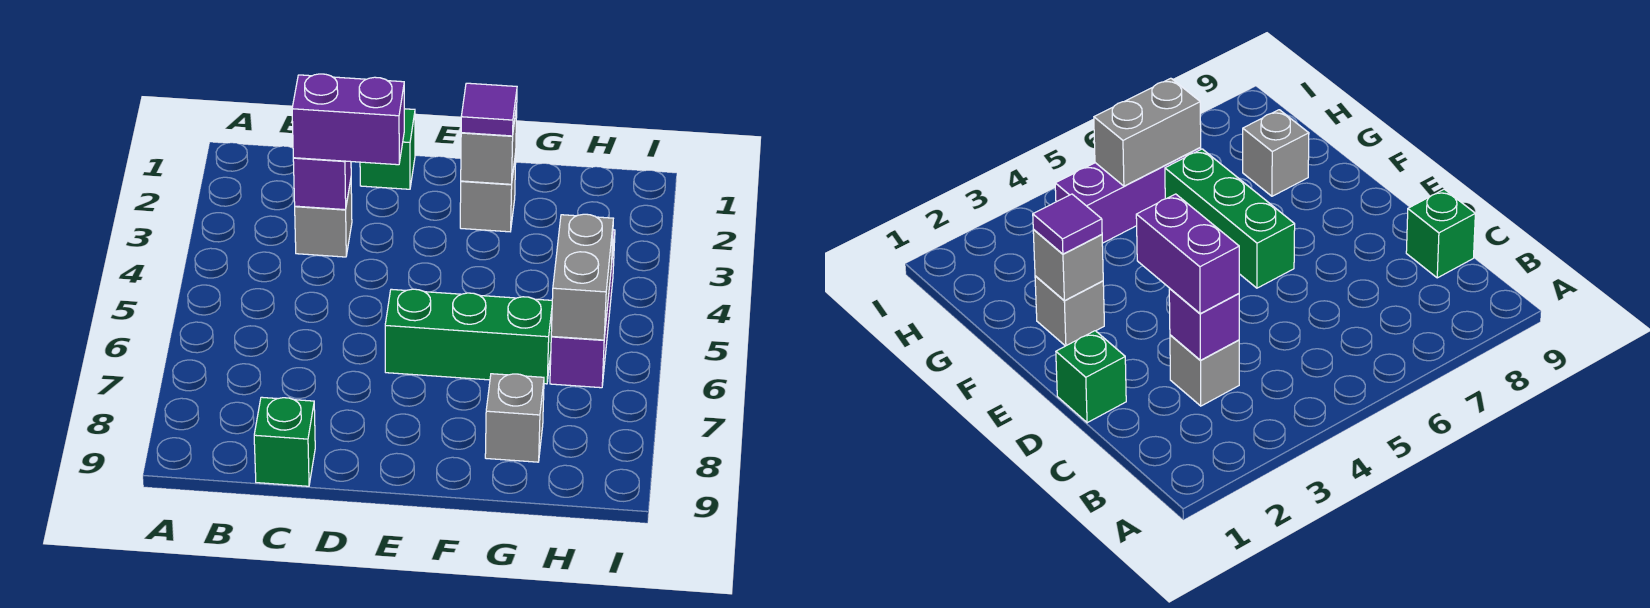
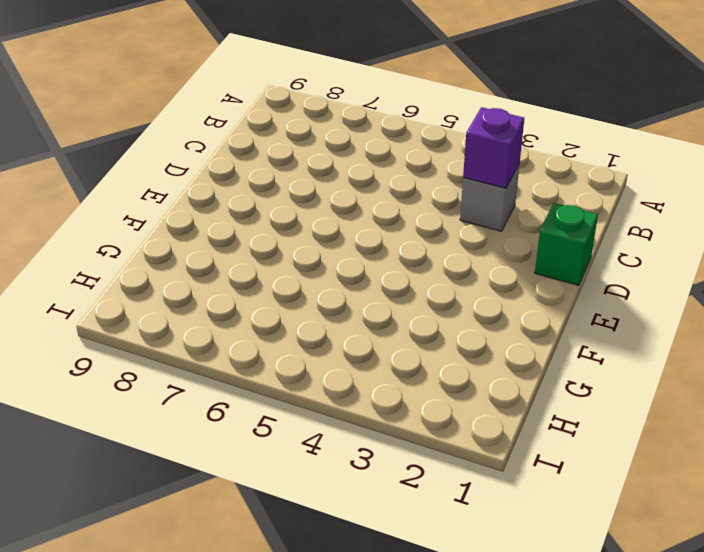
none -> green brick C9 level 1
none -> green brick E6:G6 level 1
none -> grey brick F2 level 1

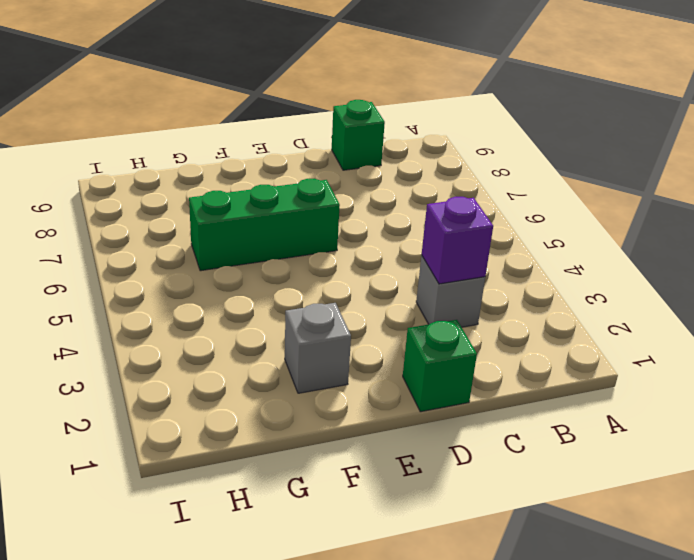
none -> grey brick G8 level 1
none -> purple brick H4:H6 level 1
none -> grey brick F2 level 2

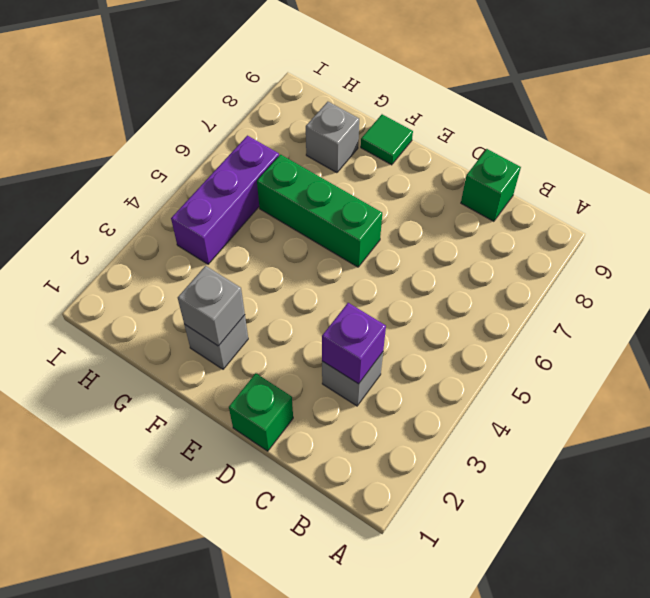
green tile F9 level 1 -> none
none -> grey brick H5:H6 level 2
none -> purple brick C3:D3 level 3
none -> purple tile F2 level 3

